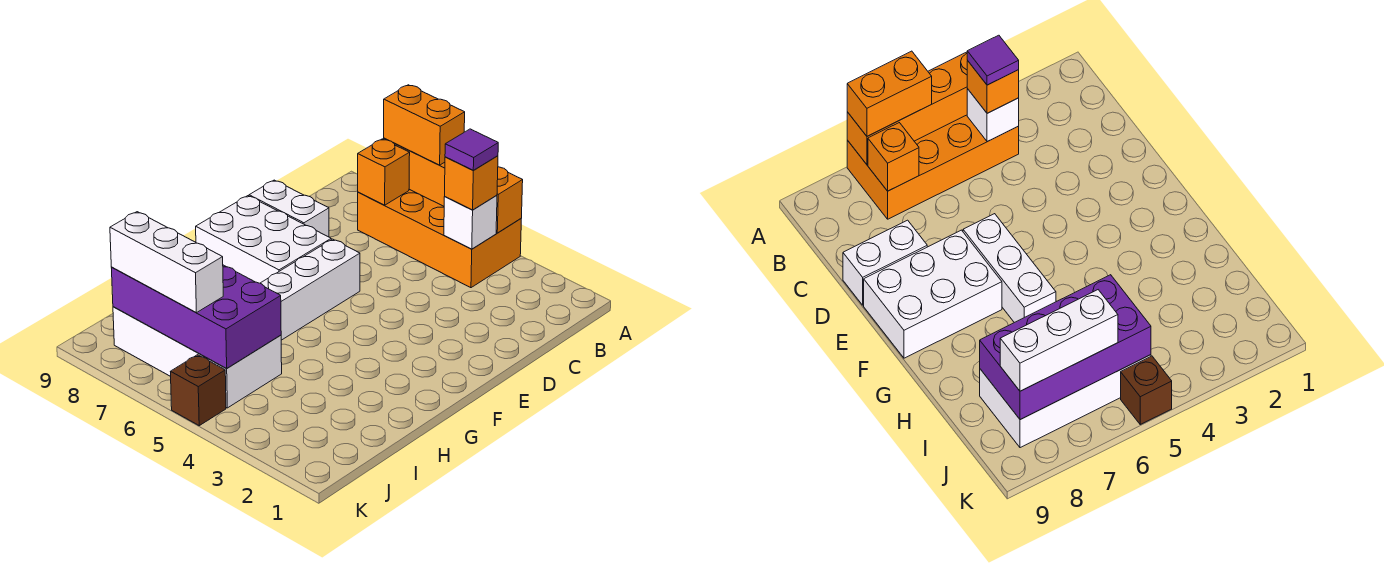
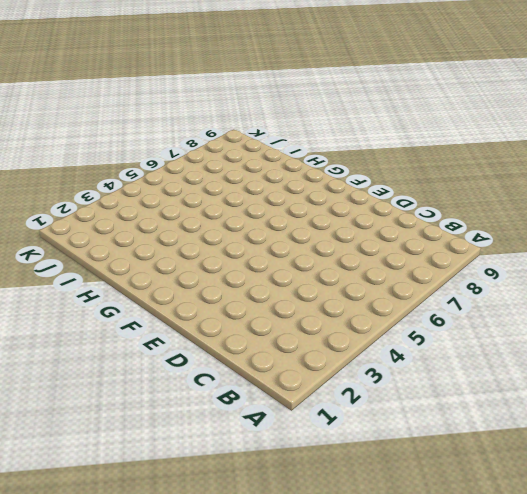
none -> orange brick A4:B7 level 1
none -> white brick D8:D9 level 1
none -> white brick E6:G6 level 1

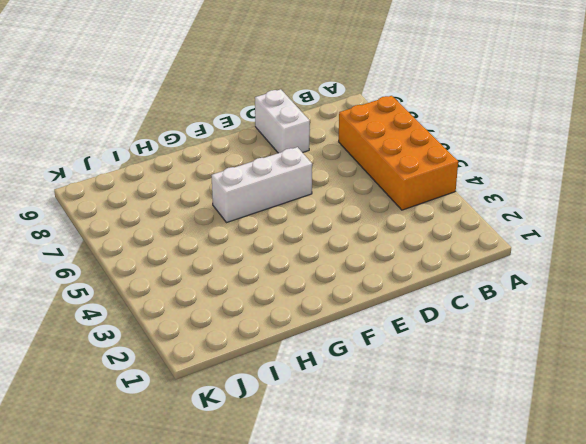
none -> white brick E7:F9 level 1
none -> white brick I5:J8 level 1
none -> brown brick K5 level 1

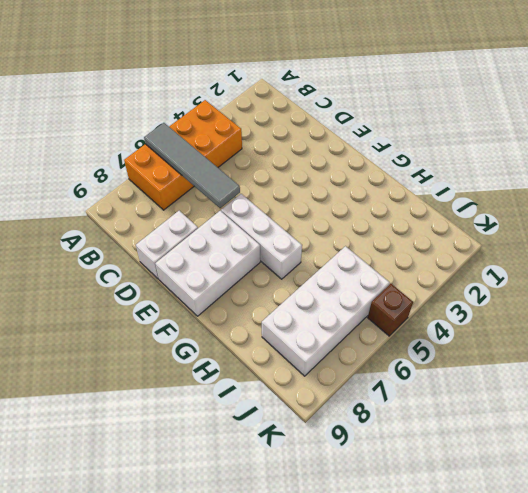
grey tile A6:D6 level 2 -> orange brick A4:A7 level 2
none -> white brick B4 level 2
none -> orange brick B7 level 2
none -> purple brick I5:J8 level 2

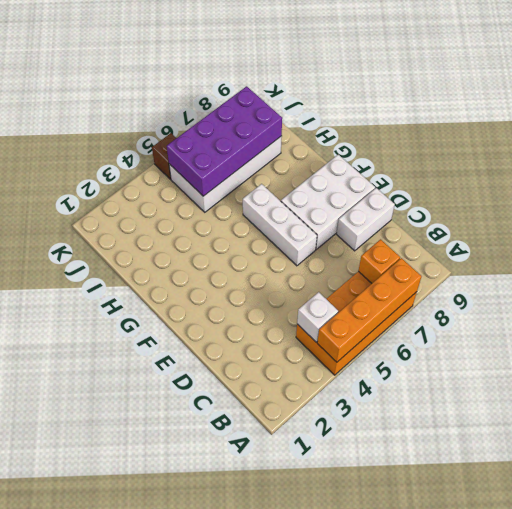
none -> orange brick A6:A7 level 3
none -> orange brick B4 level 3
none -> white brick J6:J8 level 3

